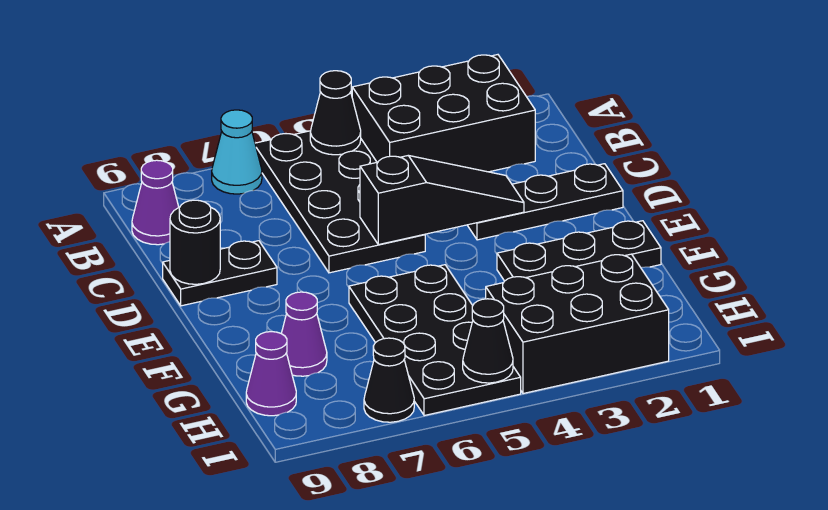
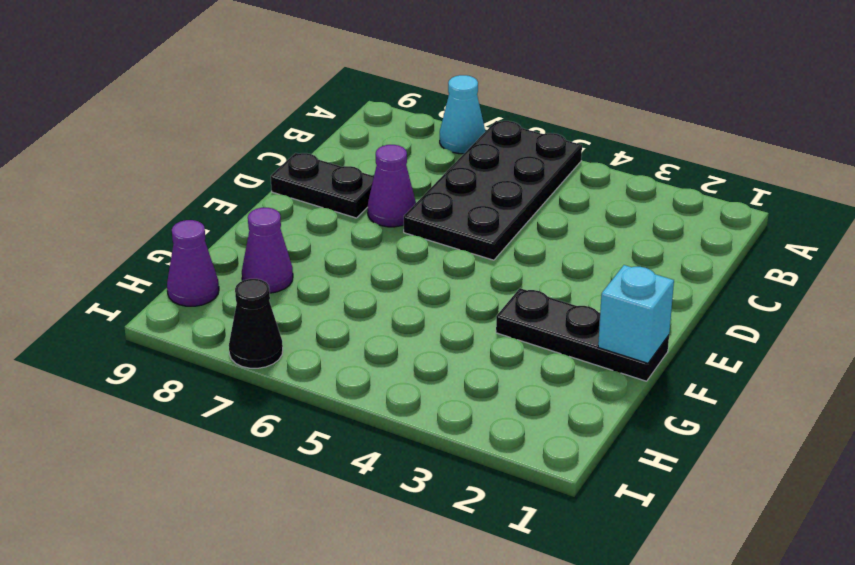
purple cone D7 level 1 -> purple cone B9 level 1
cyan brick F1 level 2 -> none
none -> black brick A2:B4 level 1
none -> black plate D1:D3 level 1
none -> black plate F5:I6 level 1

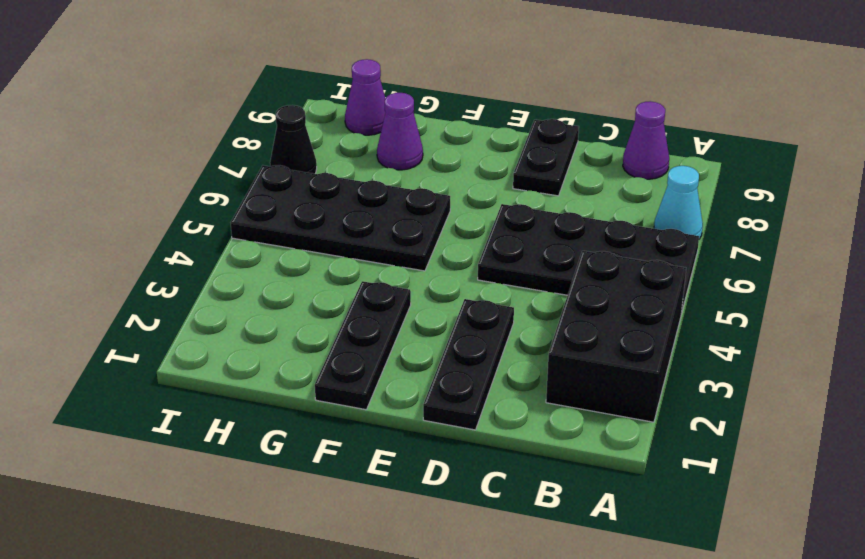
none -> black brick H2:I4 level 1
none -> black cone A5 level 2
none -> black slope D3:D5 level 2 top 5

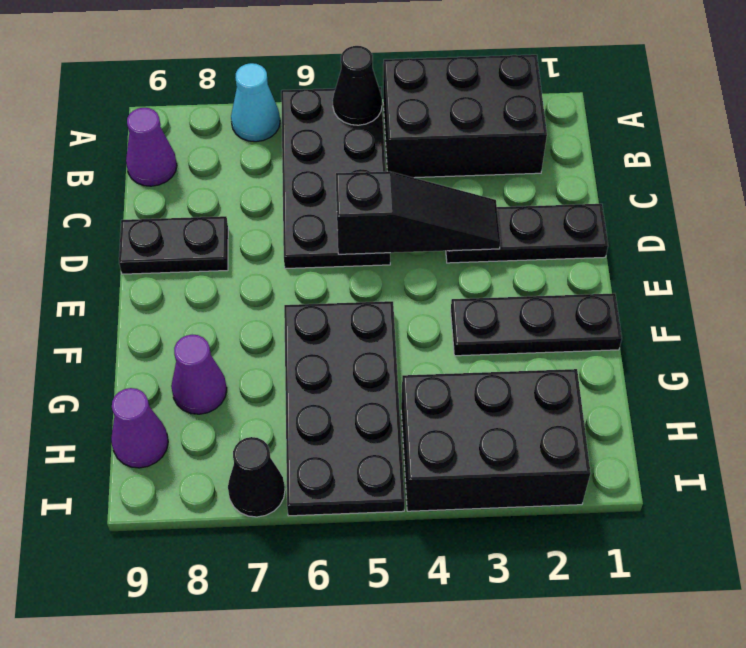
none -> black round brick D9 level 2
none -> black cone I5 level 2

